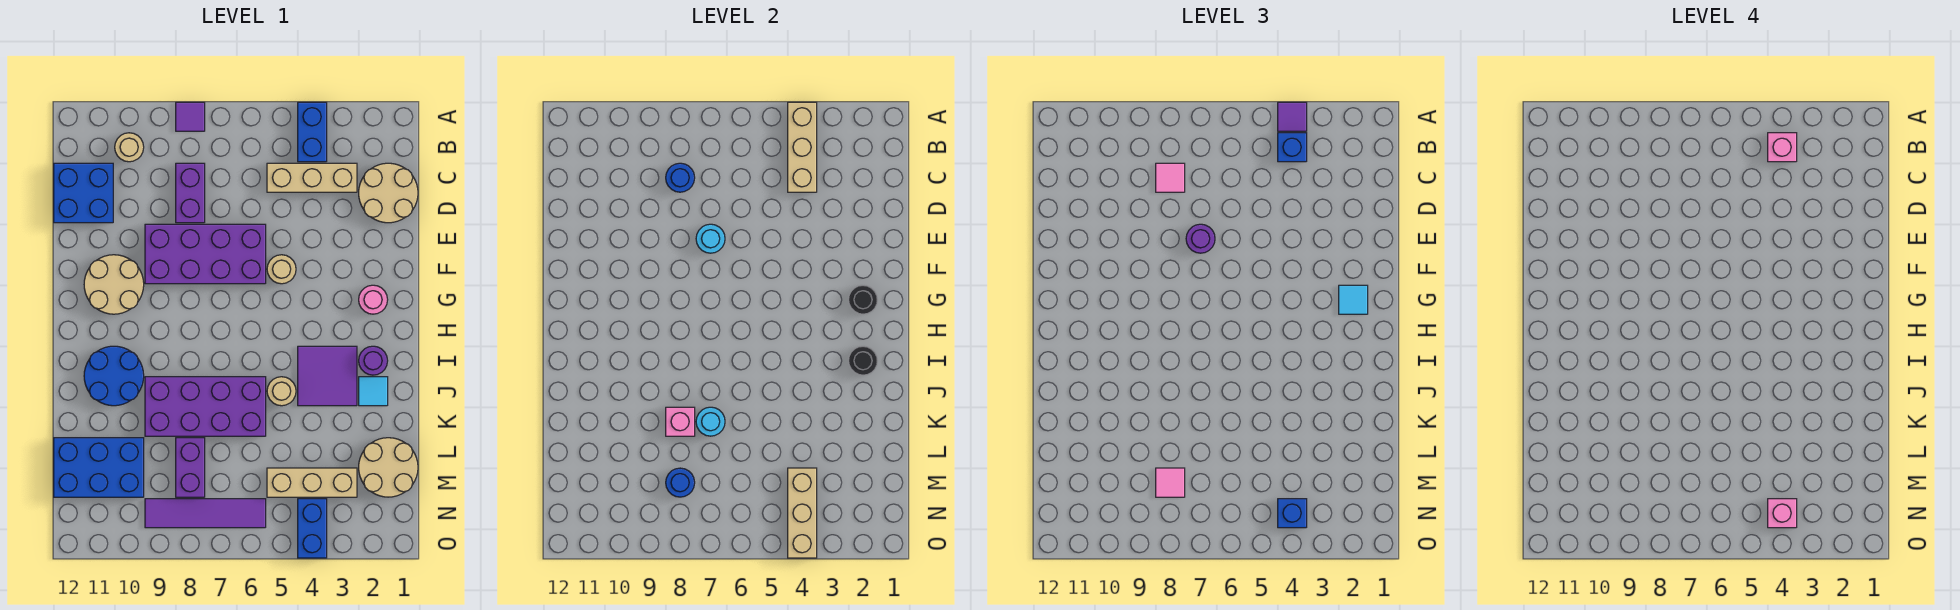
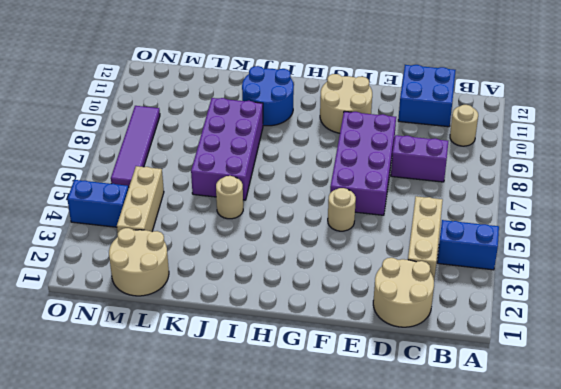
none -> purple tile A8 level 1
none -> pink round brick G2 level 1
none -> purple round brick I2 level 1
none -> purple tile I3:J4 level 1

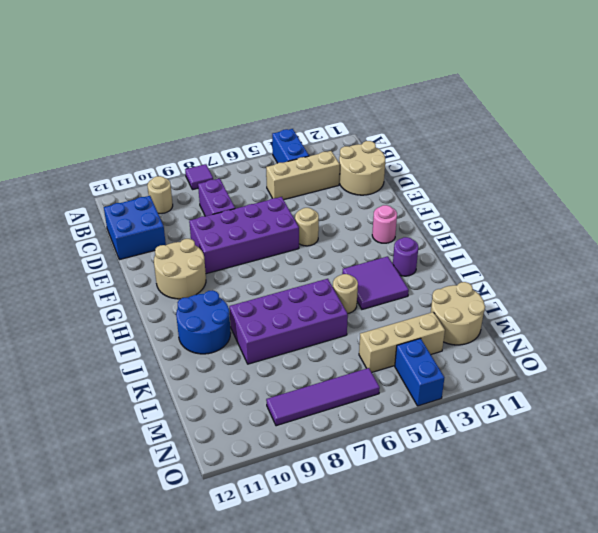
none -> cyan tile J2 level 1
none -> purple brick L8:M8 level 1
none -> blue brick L10:M12 level 1
none -> tan brick A4:C4 level 2

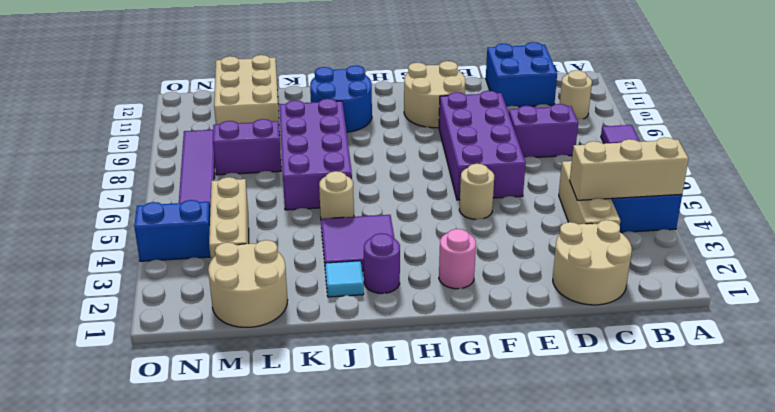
tan brick L10:M12 level 1 -> blue brick L10:M12 level 1
none -> blue round brick C8 level 2
none -> cyan round brick E7 level 2
none -> black round brick G2 level 2
none -> black round brick I2 level 2

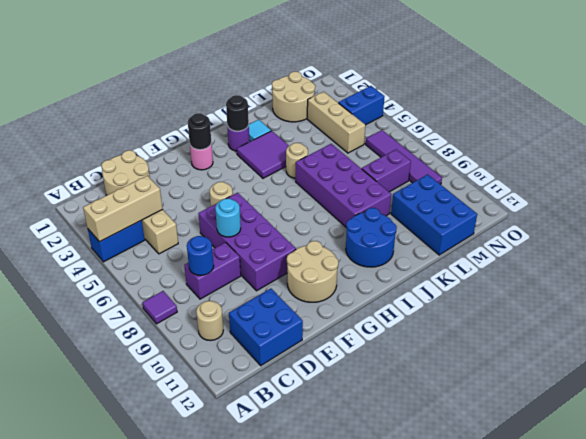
none -> cyan round brick K7 level 2
none -> pink brick K8 level 2
none -> tan brick M4:O4 level 2
none -> blue round brick M8 level 2

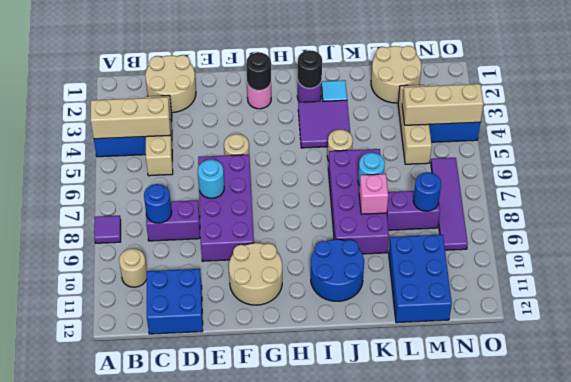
none -> purple tile A4 level 3
none -> blue brick B4 level 3
none -> pink tile C8 level 3
none -> purple round brick E7 level 3

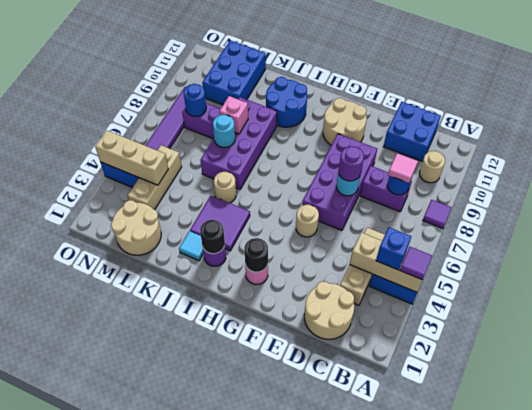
none -> cyan tile G2 level 3
none -> pink tile M8 level 3
none -> blue brick N4 level 3
none -> pink brick B4 level 4

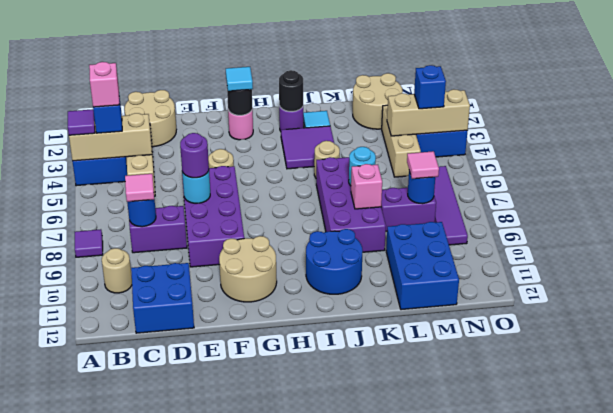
none -> pink brick N4 level 4

